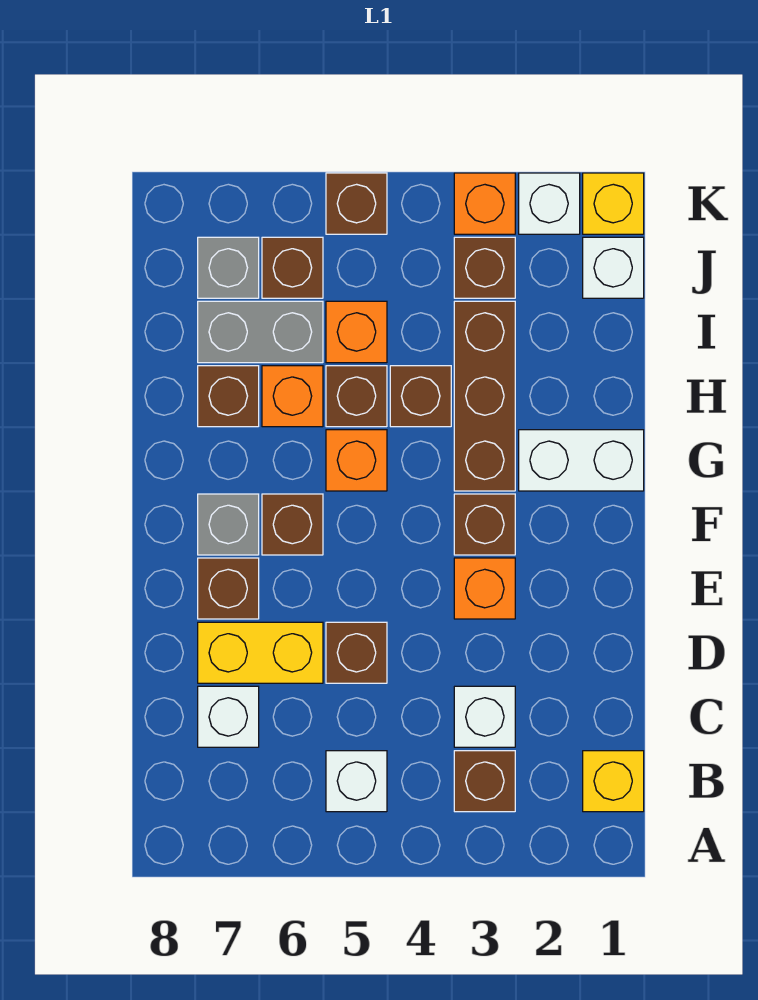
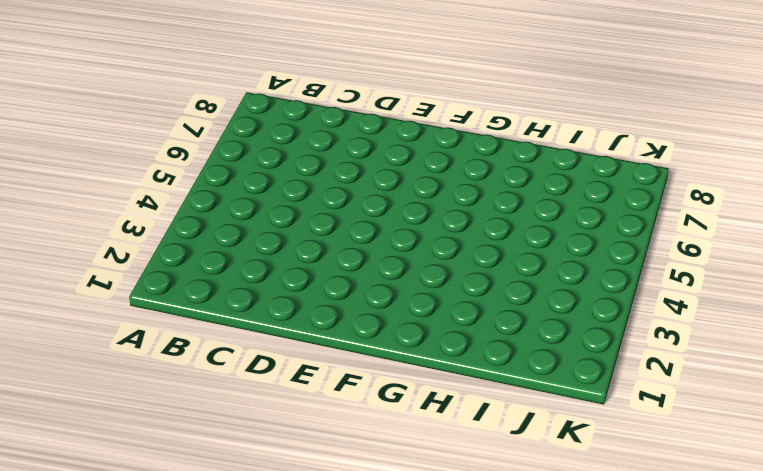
none -> yellow brick B1 level 1
none -> brown brick B3 level 1
none -> white brick B5 level 1

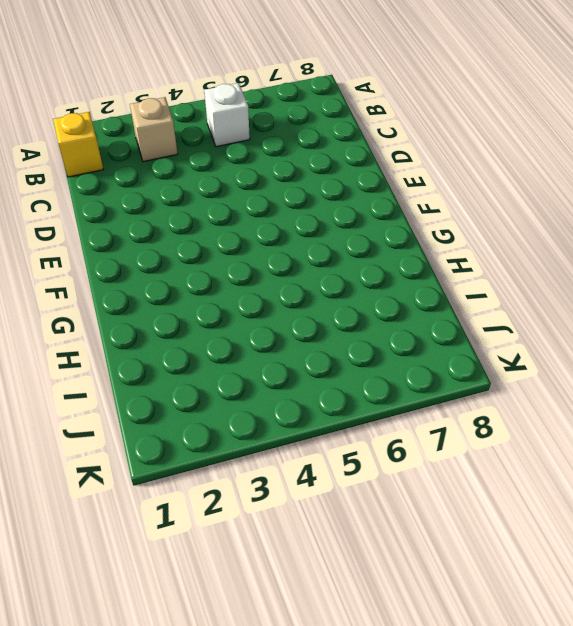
tan brick B3 level 1 -> brown brick B3 level 1
none -> white brick C3 level 1
none -> white brick C7 level 1
none -> brown brick D5 level 1

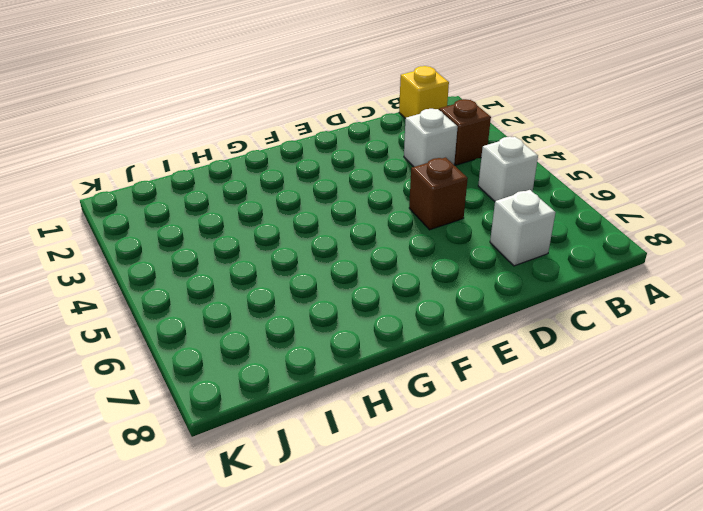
none -> yellow brick D6:D7 level 1
none -> orange brick E3 level 1
none -> brown brick E7 level 1

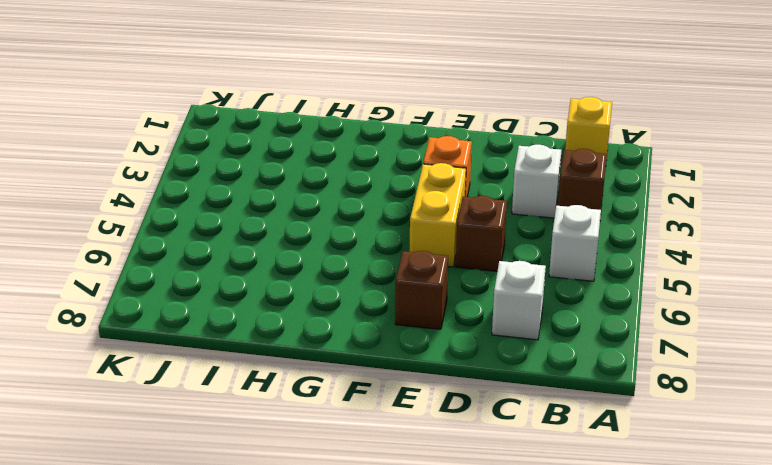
yellow brick E4:E5 level 1 -> yellow brick D6:D7 level 1
none -> brown brick F3 level 1
none -> brown brick F6 level 1
none -> grey brick F7 level 1

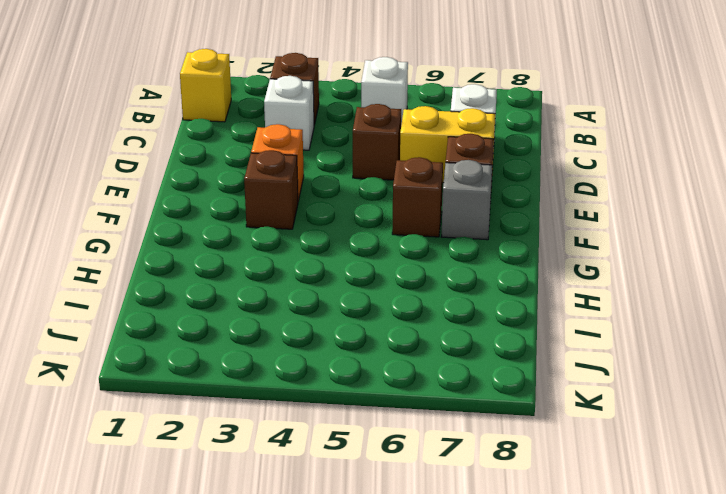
none -> white brick G1:G2 level 1
none -> brown brick G3:I3 level 1
none -> orange brick G5 level 1

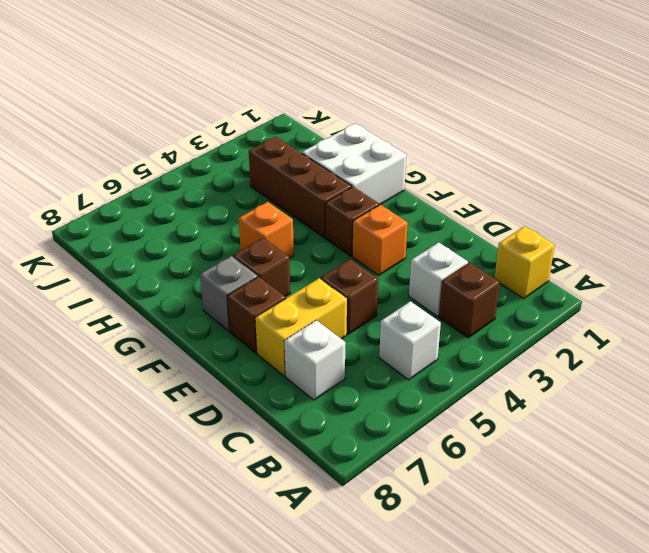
white brick G1:H2 level 1 -> white brick G1:G2 level 1
none -> brown brick H4 level 1
none -> brown brick H5 level 1
none -> orange brick H6 level 1

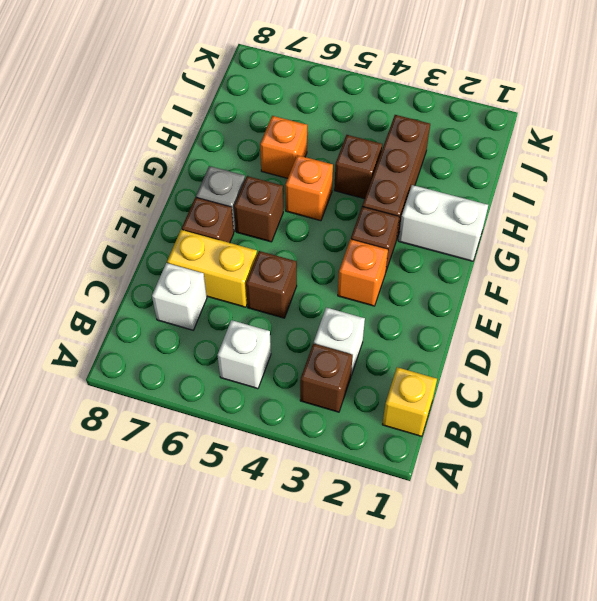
none -> brown brick H5 level 1
none -> brown brick H7 level 1
none -> orange brick I5 level 1

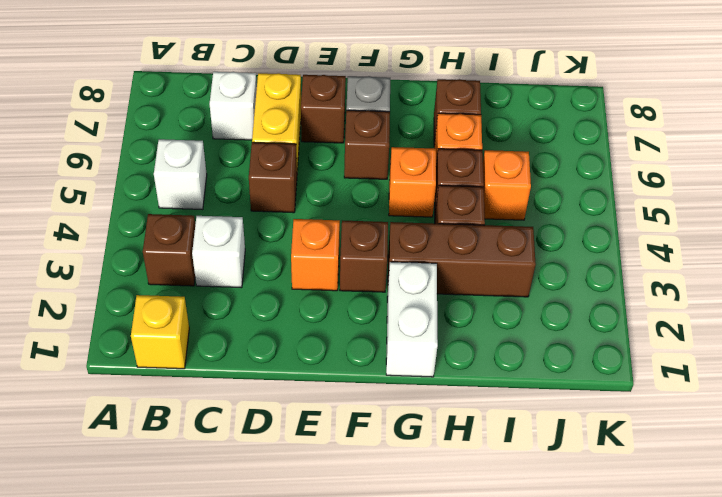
none -> grey brick I6:I7 level 1
none -> white brick J1 level 1
none -> brown brick J3 level 1

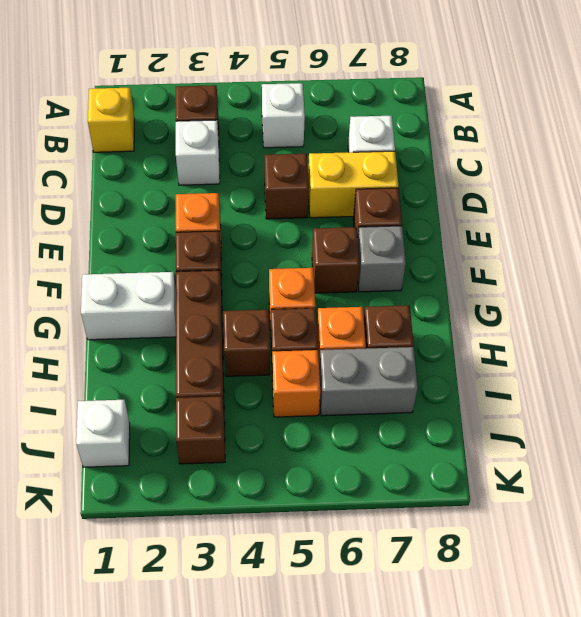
none -> brown brick J6 level 1
none -> grey brick J7 level 1
none -> yellow brick K1 level 1

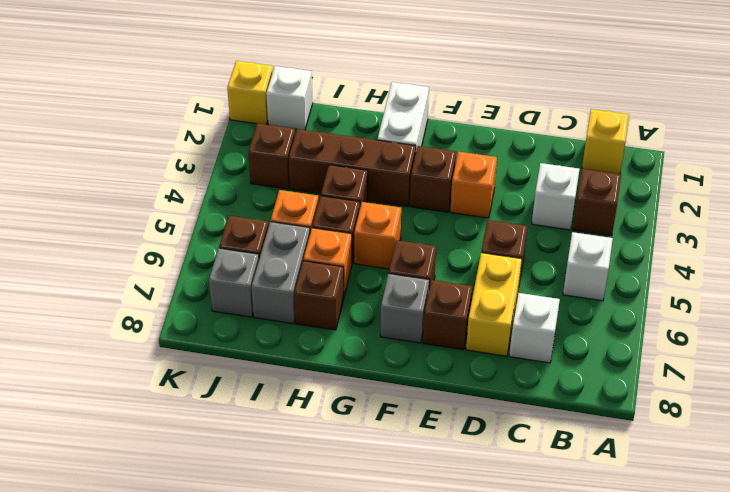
none -> white brick K2 level 1
none -> orange brick K3 level 1
none -> brown brick K5 level 1

